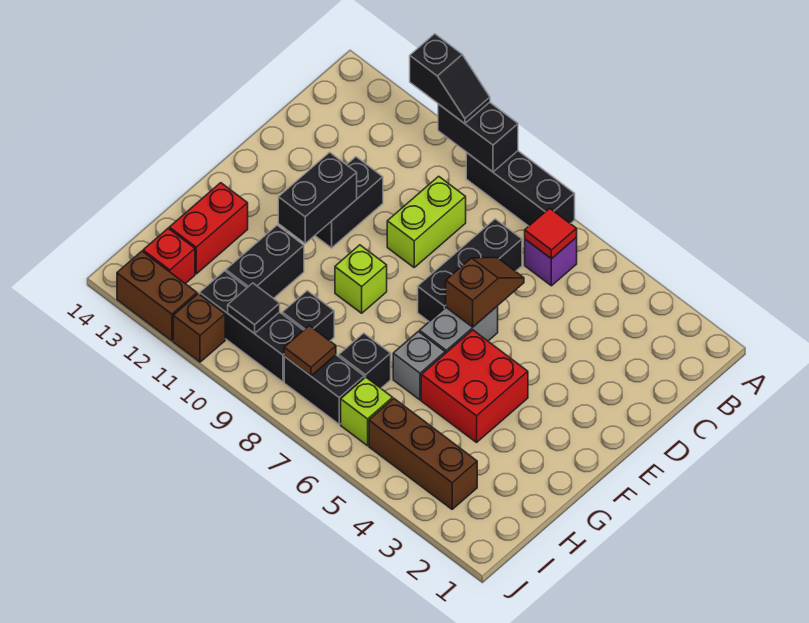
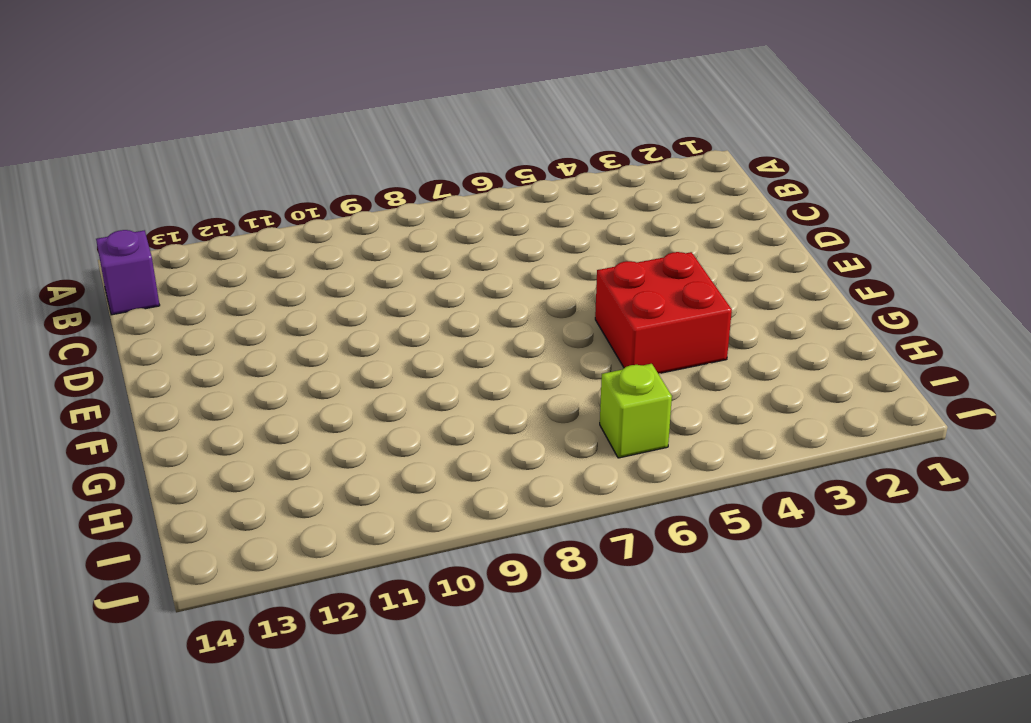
purple brick B14 level 1 -> purple brick B6 level 1
none -> black brick A7:A9 level 1
none -> black brick C7:E7 level 1
none -> lime brick C9:D9 level 1

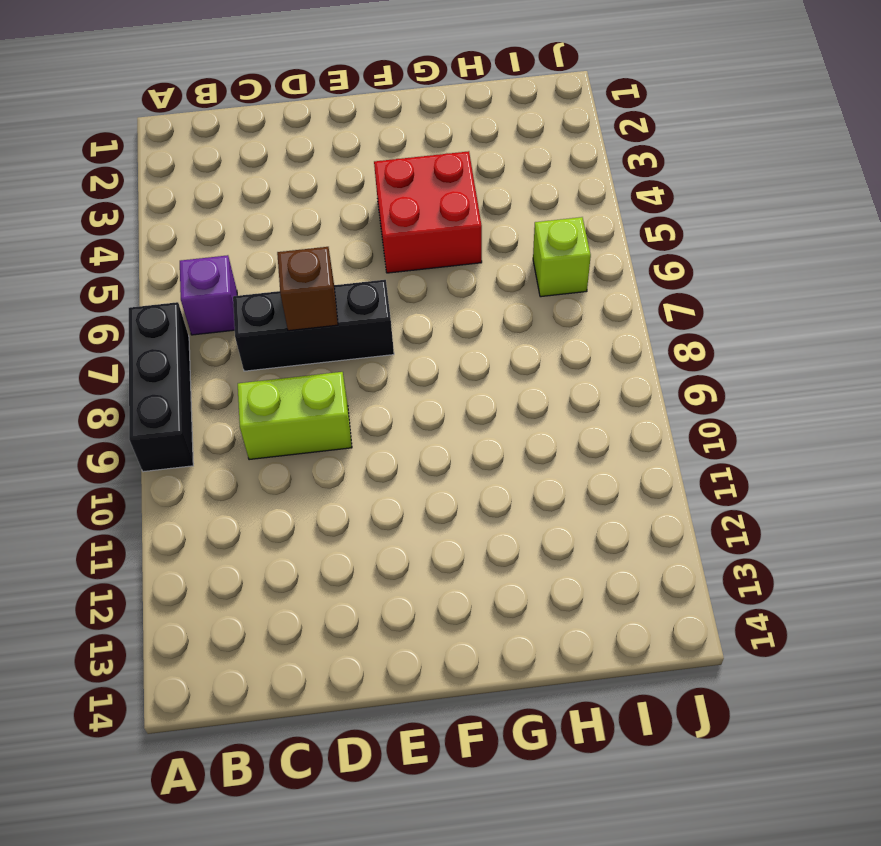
brown brick D7 level 2 -> brown brick J11 level 1
none -> black brick D11:E11 level 1
none -> grey brick E6:F6 level 1
none -> lime brick F9 level 1

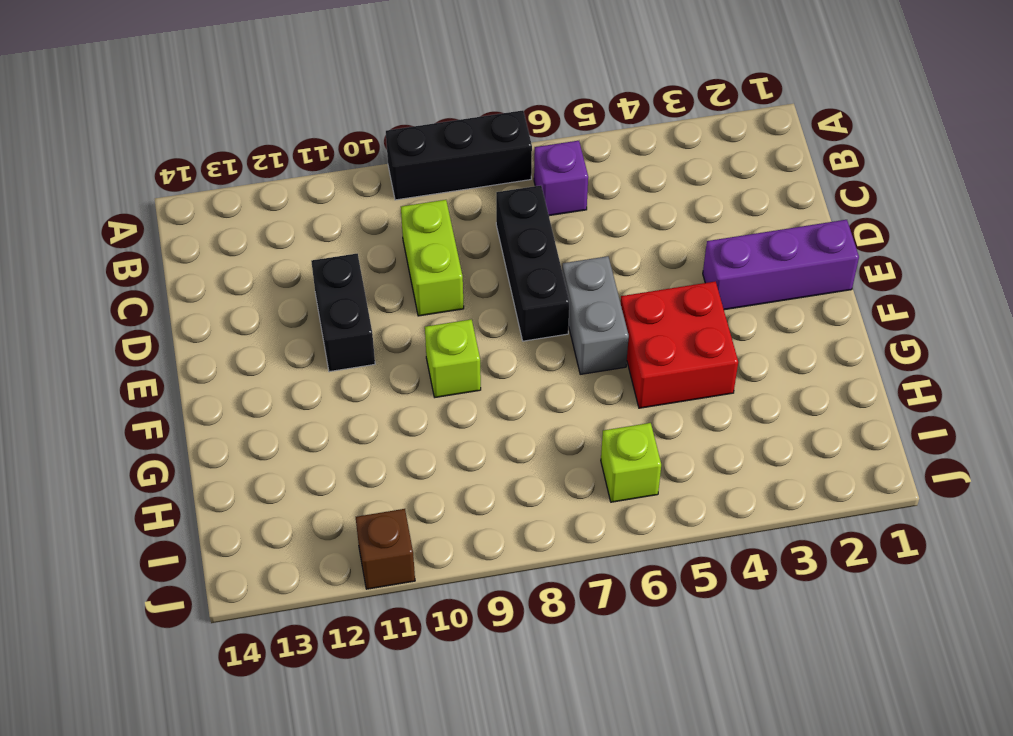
purple brick E1:E3 level 1 -> none
none -> grey brick G6 level 1
none -> black brick G11:H11 level 1
none -> red brick G13:H13 level 1

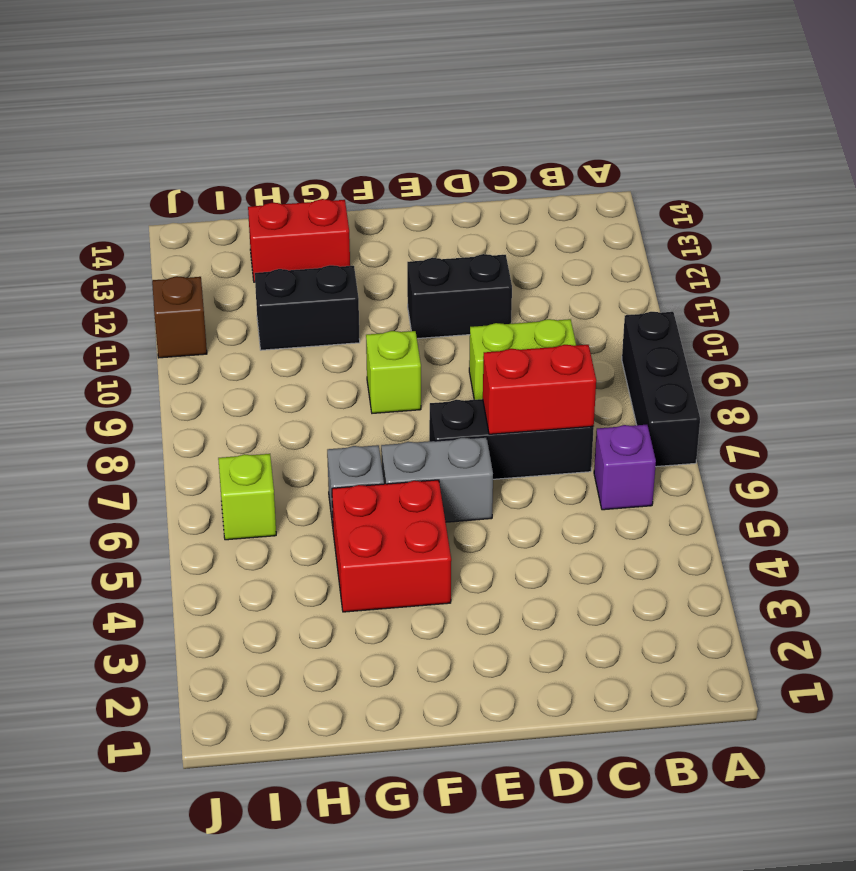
red brick C7:D7 level 2 -> none
none -> black brick H7 level 1
none -> black brick H9 level 1
none -> brown brick I3:I5 level 1

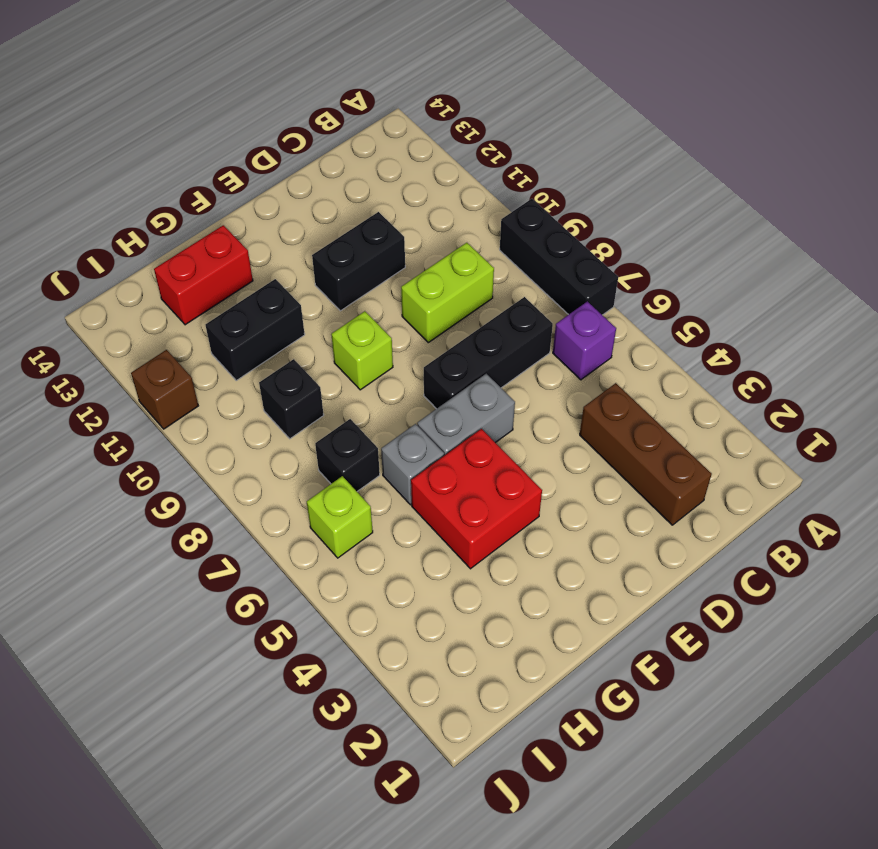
brown brick C2:C4 level 1 -> brown brick I3:I5 level 1
none -> black brick I7:I8 level 1
none -> black brick I9:I11 level 1
none -> red brick I13 level 1

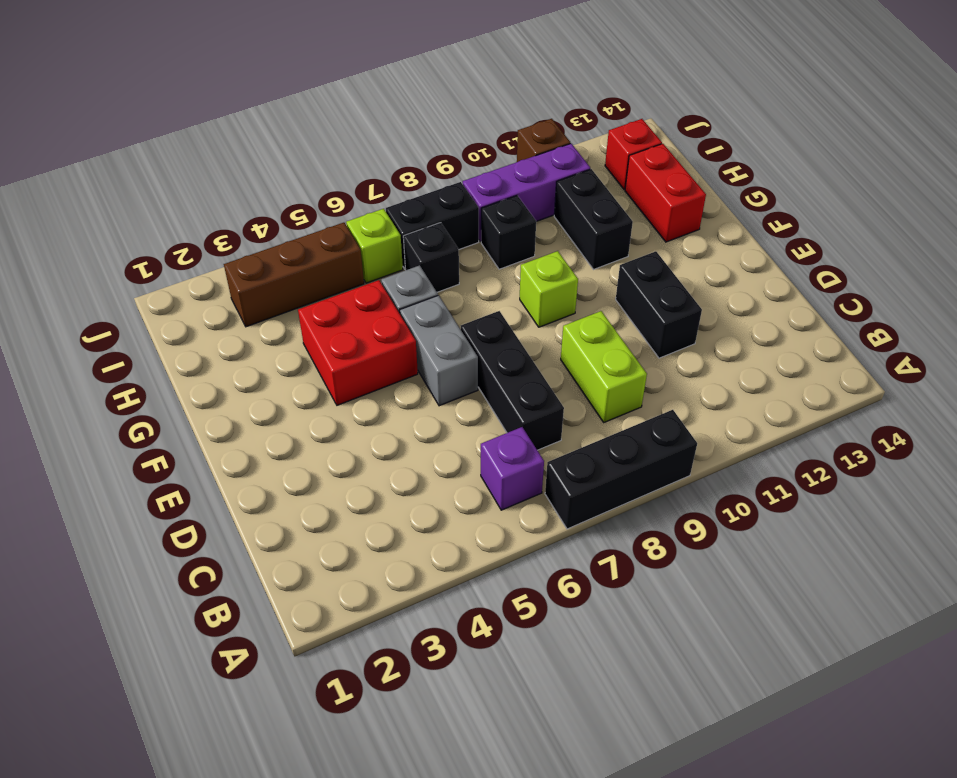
purple brick I9:I11 level 1 -> black brick I9:I11 level 1
none -> brown brick J12:J13 level 1
none -> black brick A9:A10 level 2
none -> red tile B6 level 2

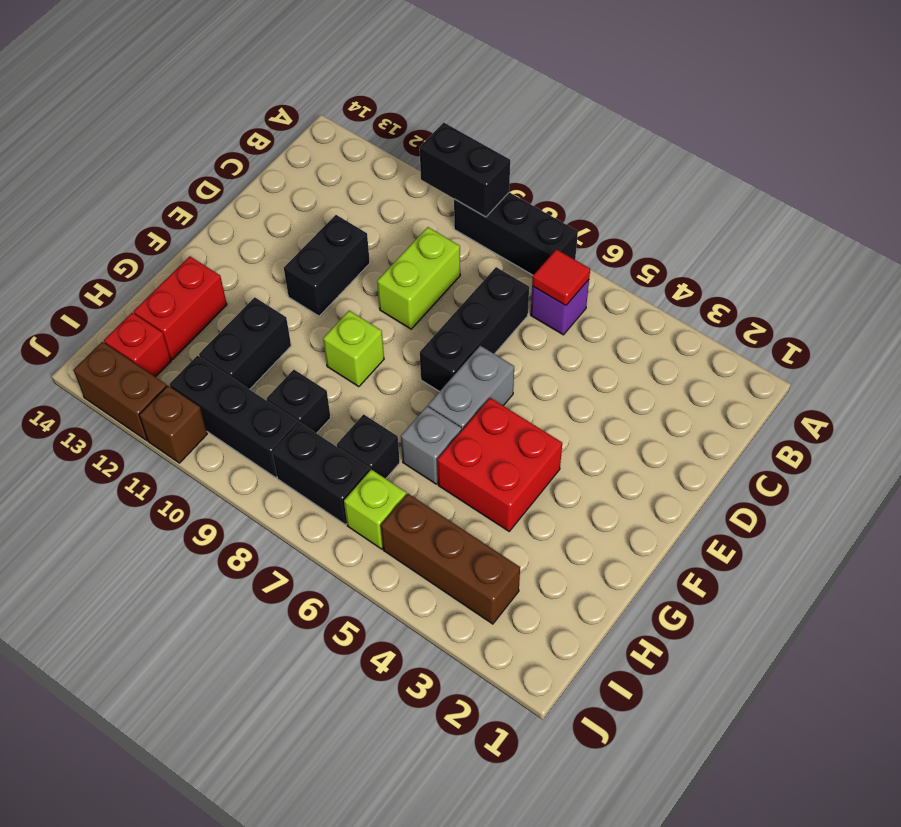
none -> brown slope D6:E6 level 2 top E
none -> black brick E11:F11 level 2
none -> brown tile I8 level 2

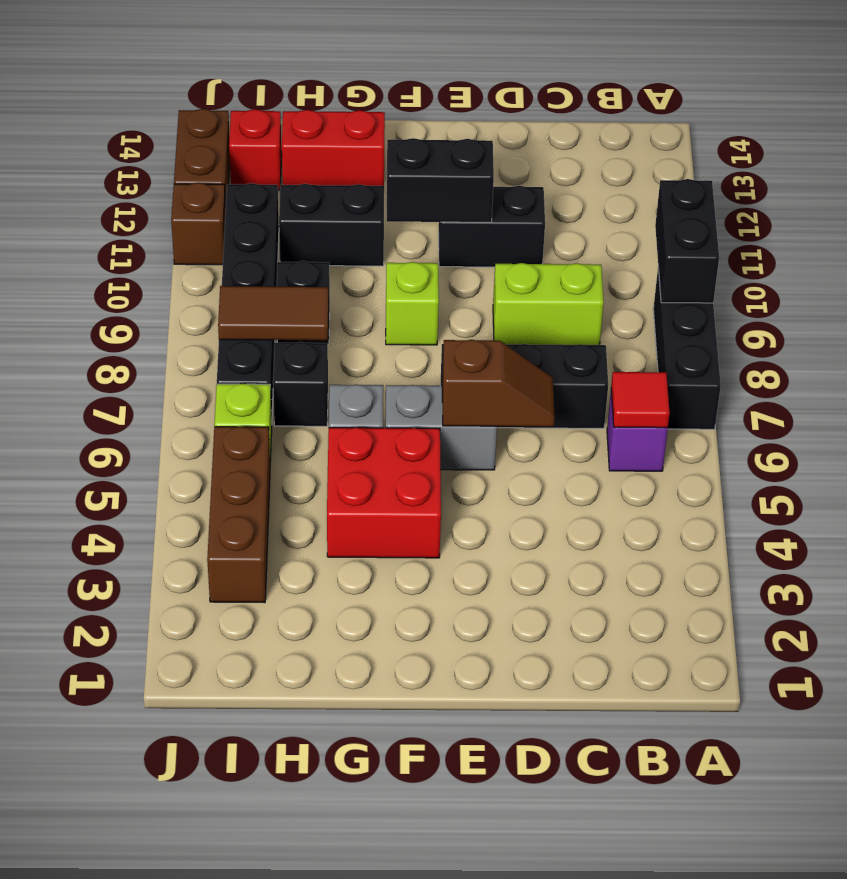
brown tile H8:I8 level 2 -> brown tile I8 level 2
none -> black tile I10 level 2
none -> black slope A10:A11 level 3 top 11

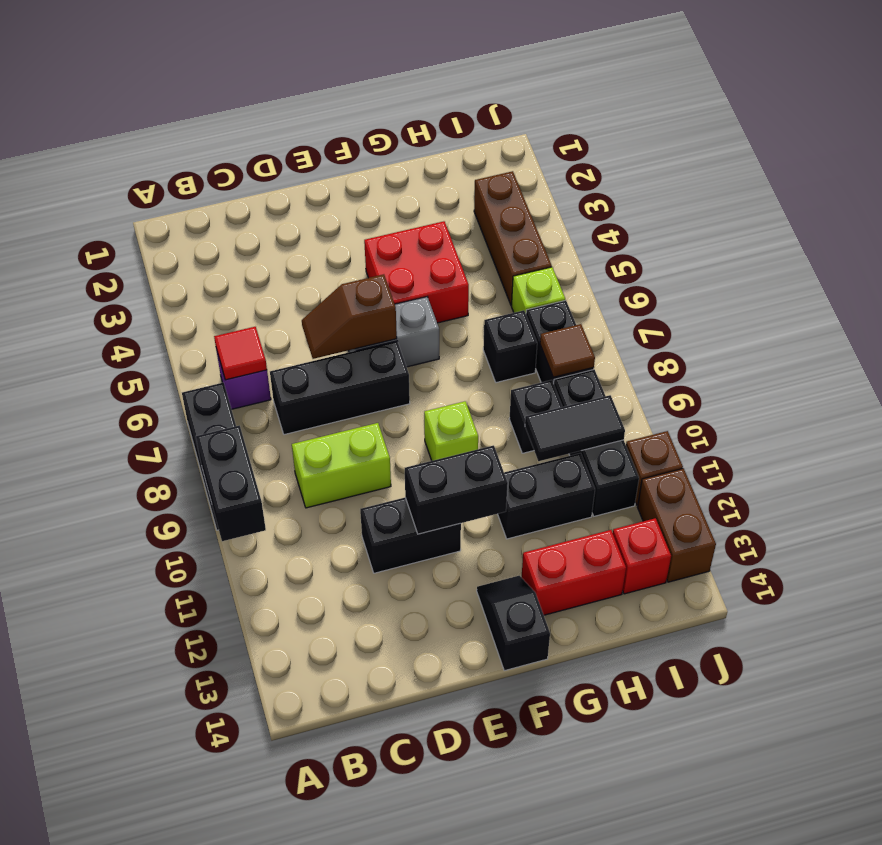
black slope F13:F14 level 1 top 14 -> black slope A10:A11 level 3 top 11
black tile H10:I10 level 2 -> black tile I10 level 2
none -> grey brick G6 level 1

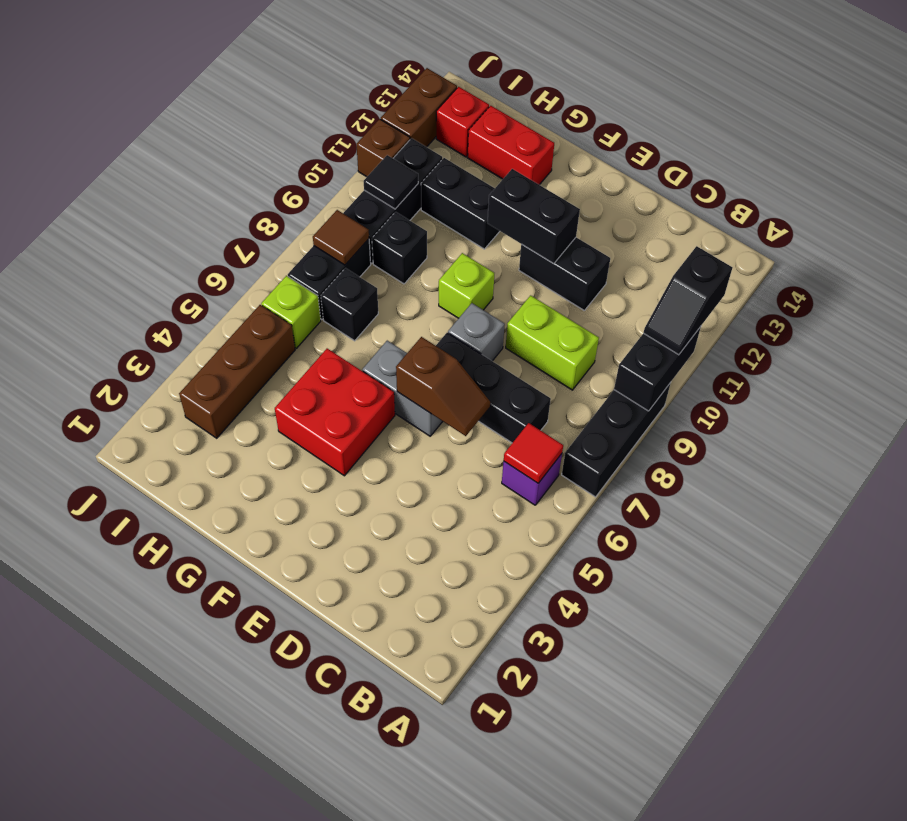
grey brick E8 level 1 -> grey brick G6 level 1

